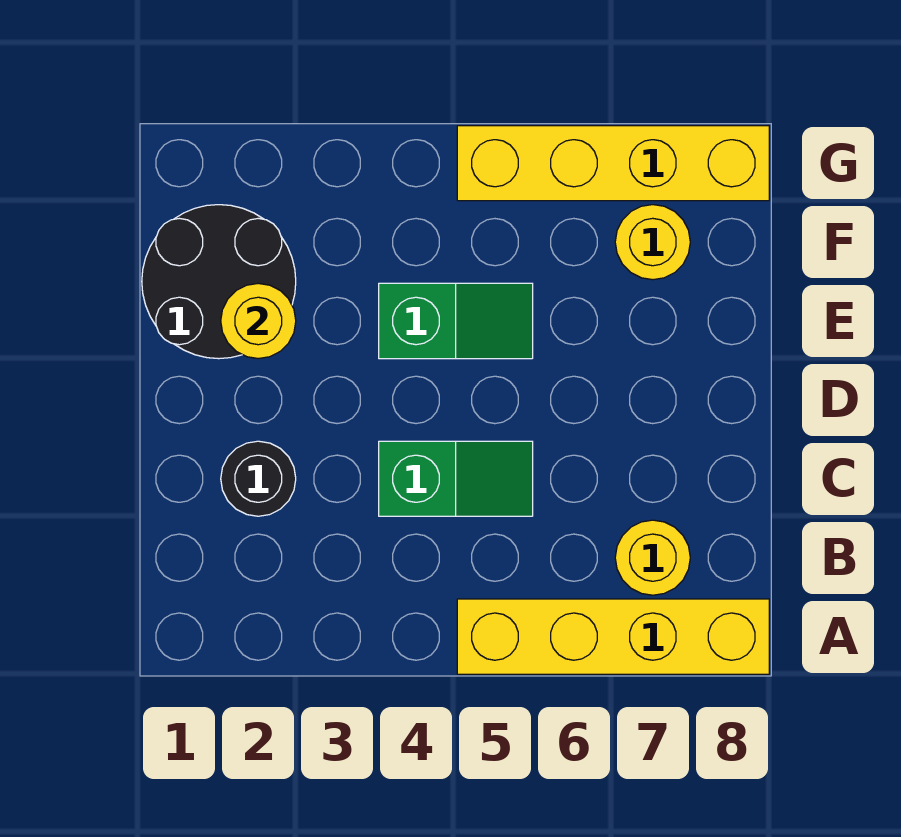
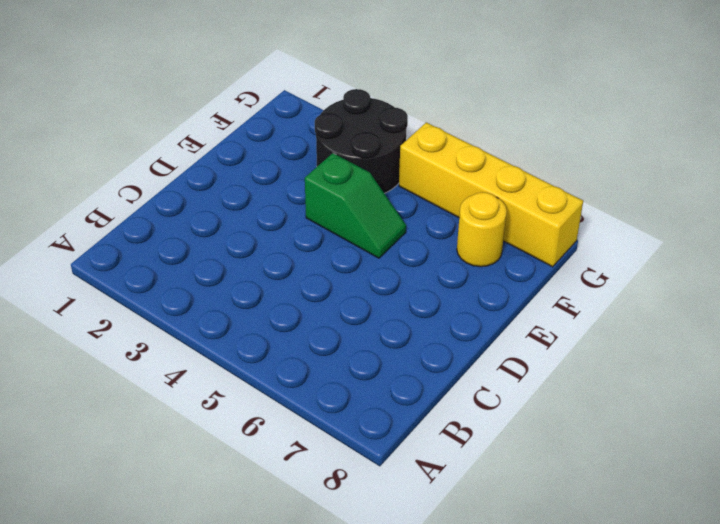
black round brick F3:G4 level 1 -> black round brick E1:F2 level 1
none -> yellow brick A5:A8 level 1
none -> yellow round brick B7 level 1

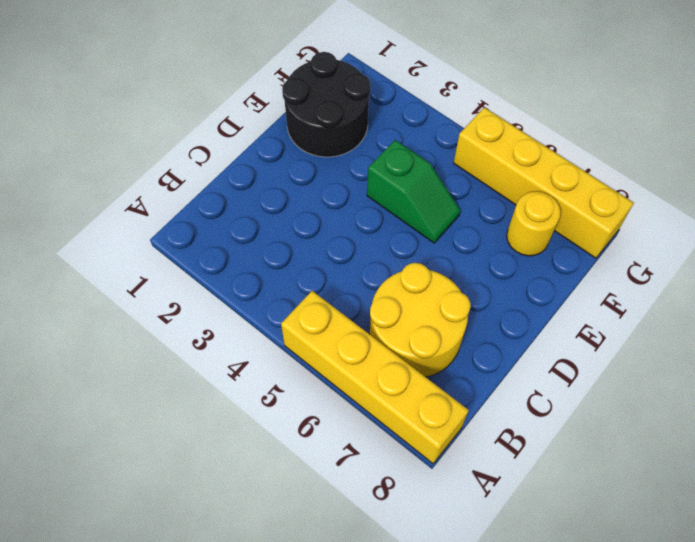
yellow round brick B6:C7 level 1 -> yellow round brick B7 level 1
none -> black round brick C2 level 1
none -> green slope C4:C5 level 1 top 4

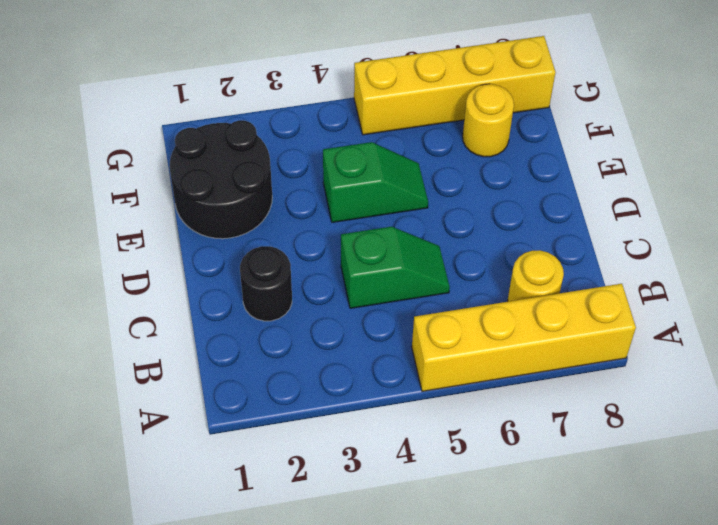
none -> yellow round brick E2 level 2

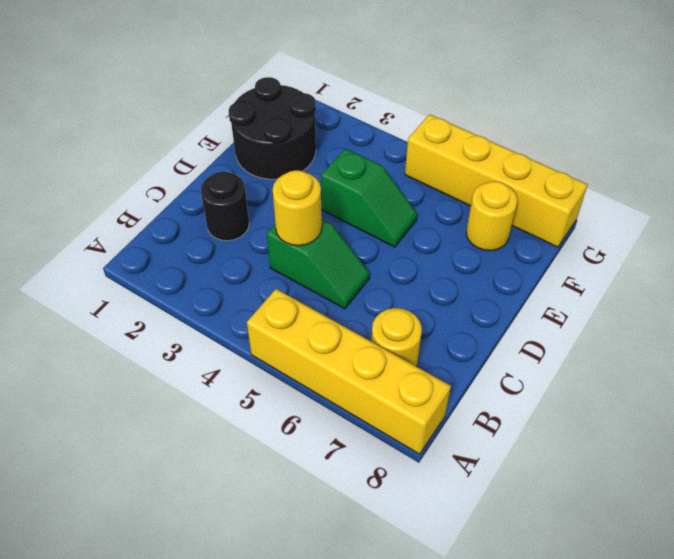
yellow round brick C4 level 2 -> yellow round brick E2 level 2

